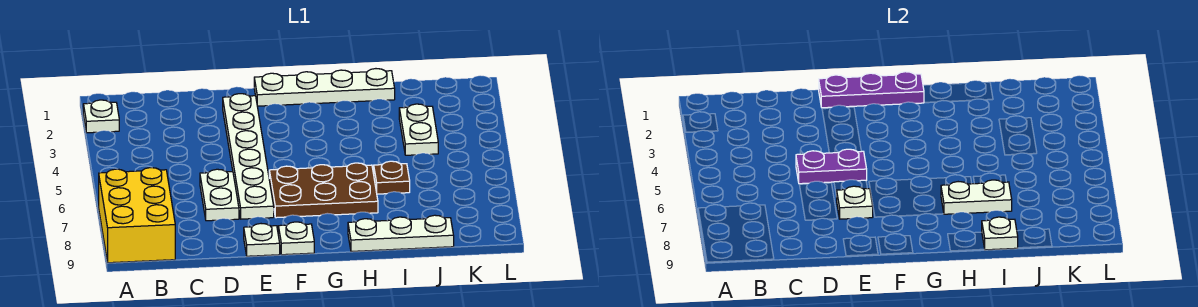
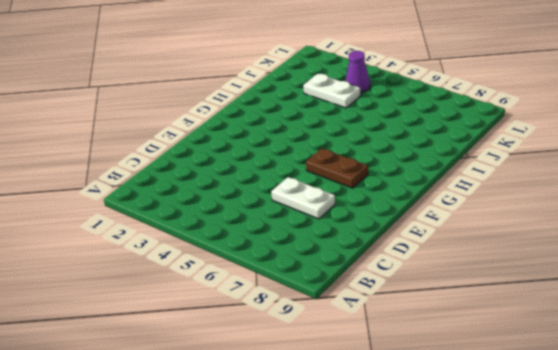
brown plate F6:F7 level 1 -> brown plate F6:H7 level 1
purple cone K4 level 1 -> none
none -> white plate A2 level 1
none -> yellow brick A7:B9 level 1
none -> white plate E2:E7 level 1

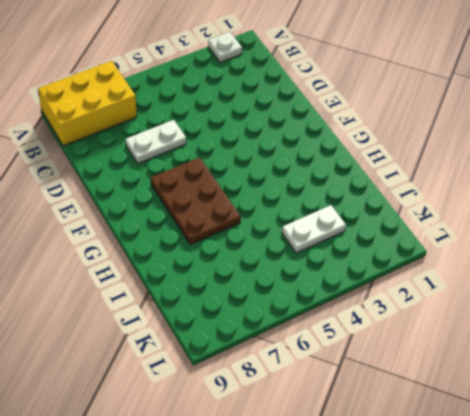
none -> white plate E2:E7 level 1
none -> white plate E9 level 1
none -> white plate F1:I1 level 1

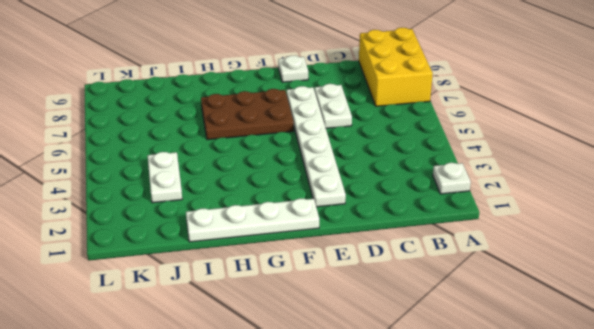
none -> white plate F9 level 1
none -> white plate H9:J9 level 1
none -> brown plate I6 level 1

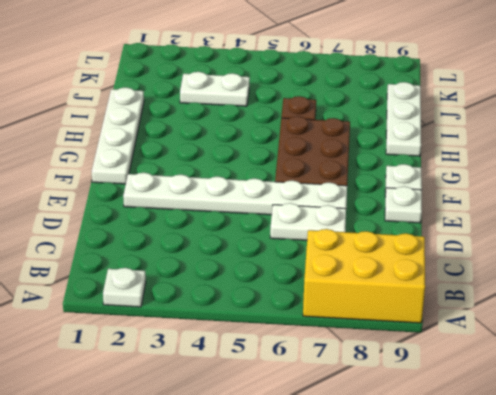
none -> purple plate D5:E5 level 2
none -> purple plate E1:G1 level 2
none -> white plate E7 level 2

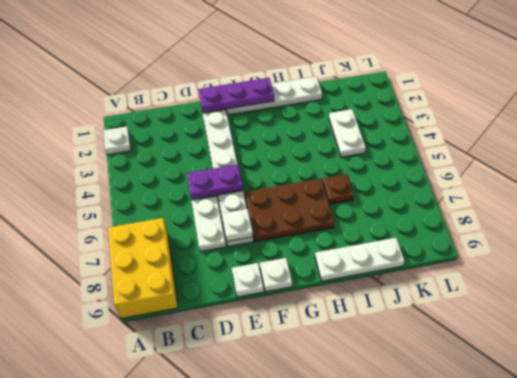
none -> white plate H7:I7 level 2
none -> white plate I9 level 2

